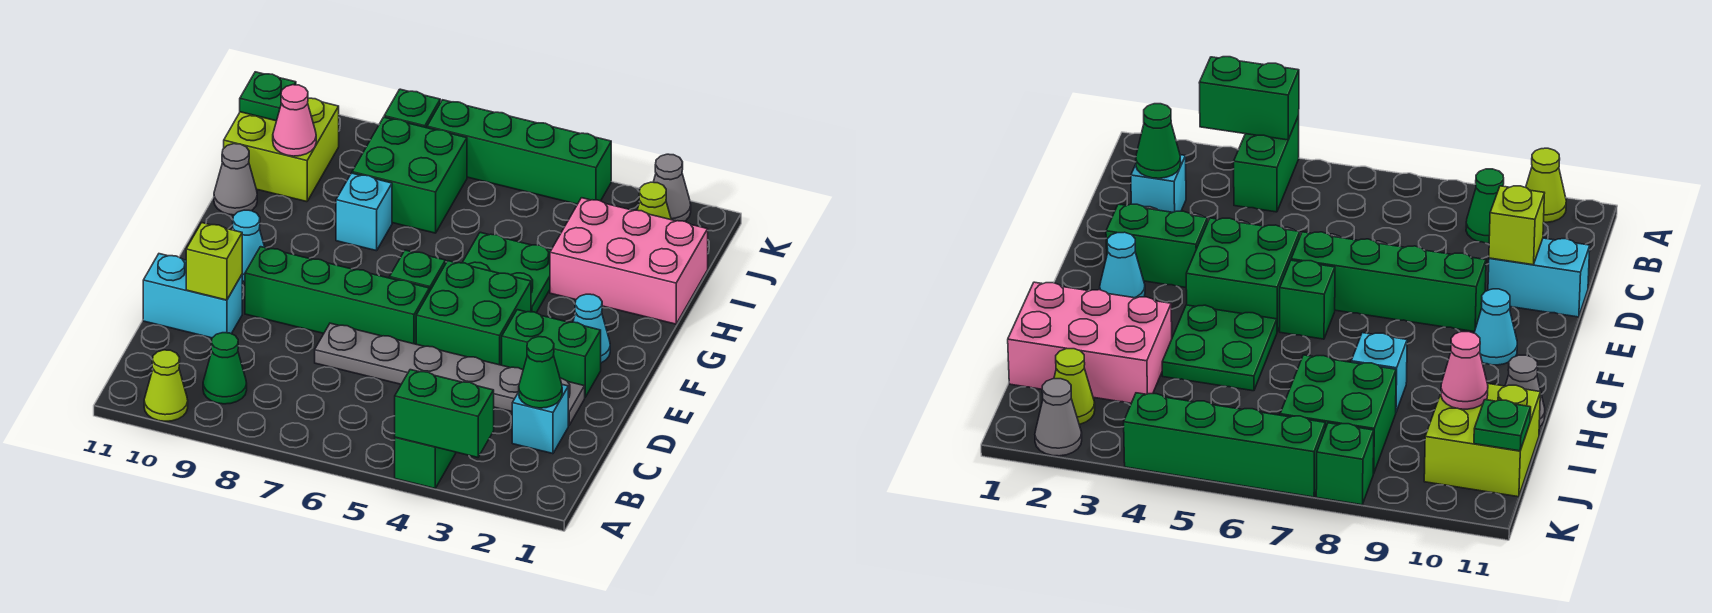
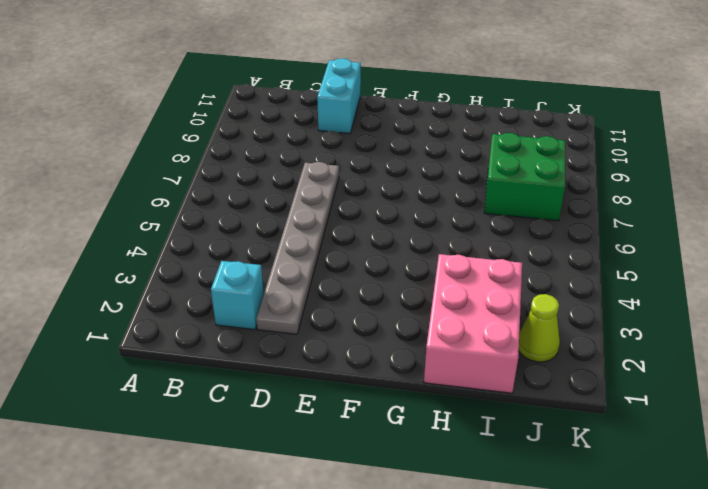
none -> green brick A4:B4 level 1
none -> lime cone A10 level 1
none -> green cone B9 level 1

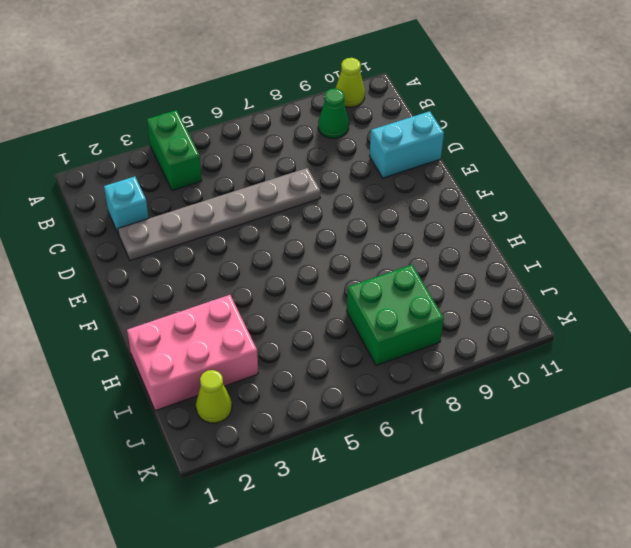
none -> green brick E2:E3 level 1
none -> green brick E4:F5 level 1
none -> green brick E6:E9 level 1

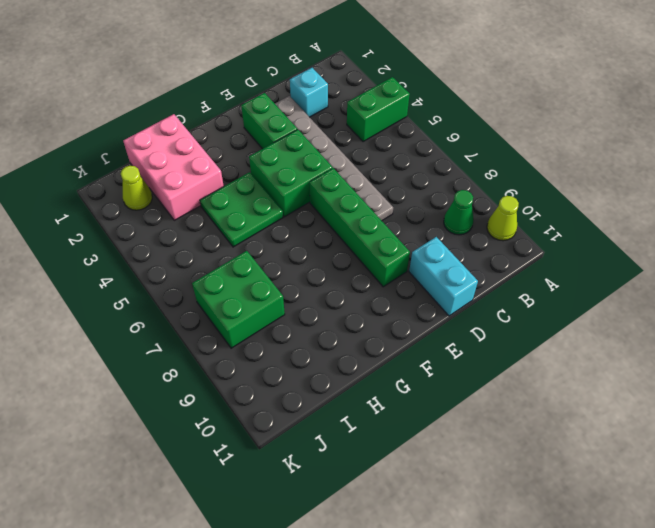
none -> cyan cone F2 level 1
none -> green brick F6 level 1
none -> cyan cone F10 level 1

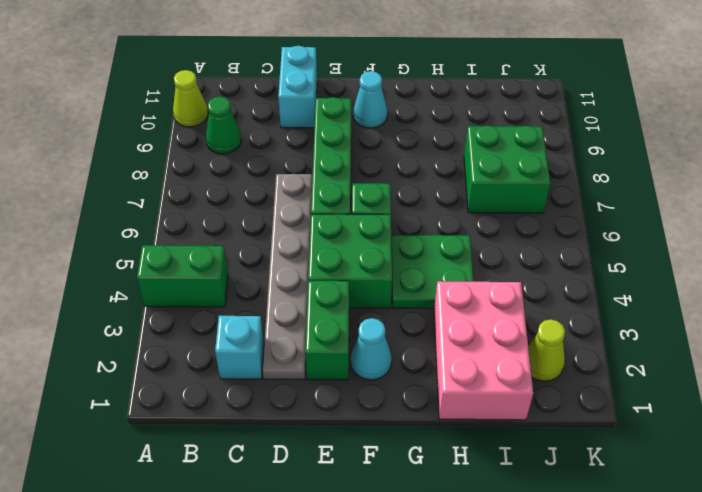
none -> cyan brick H8 level 1
none -> grey cone H11 level 1
none -> lime brick I10:J11 level 1

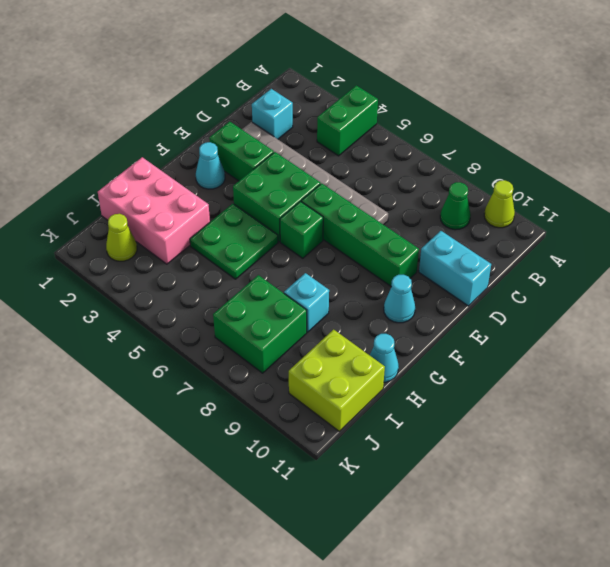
cyan cone H11 level 1 -> grey cone H11 level 1
none -> grey cone K2 level 1
none -> green brick K4:K7 level 1
none -> green brick K8 level 1

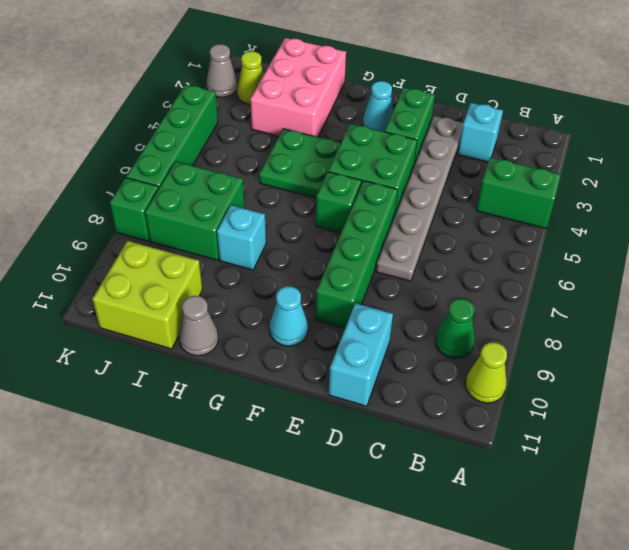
none -> green brick A3:A4 level 2
none -> green cone C2 level 2
none -> lime brick D10 level 2

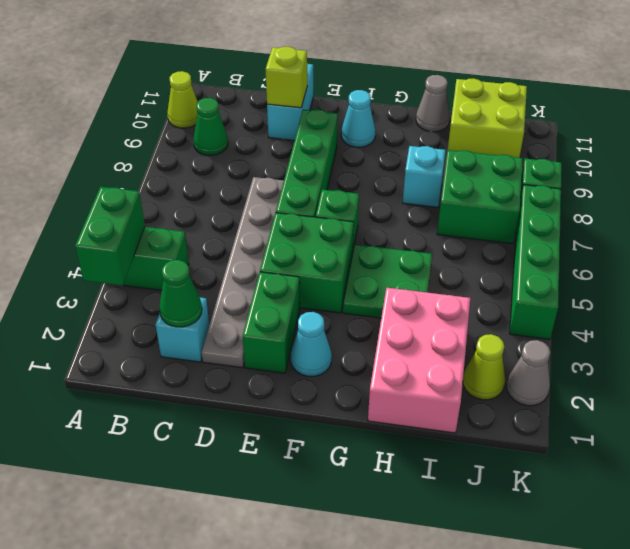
none -> pink cone I10 level 2
none -> green plate J11 level 2

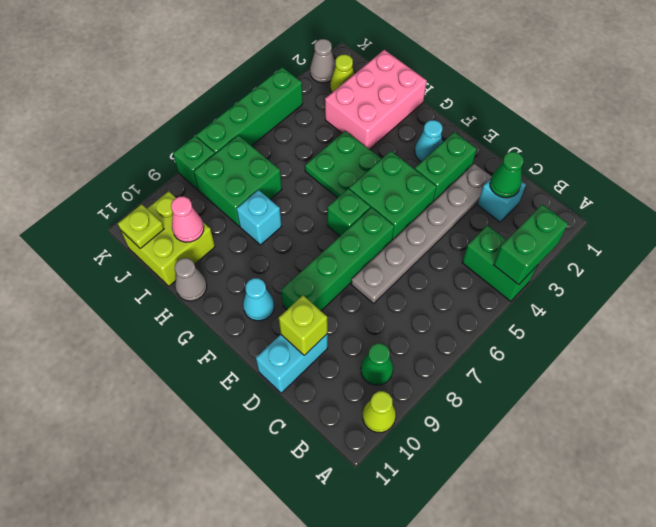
lime plate J11 level 2 -> green plate J11 level 2

